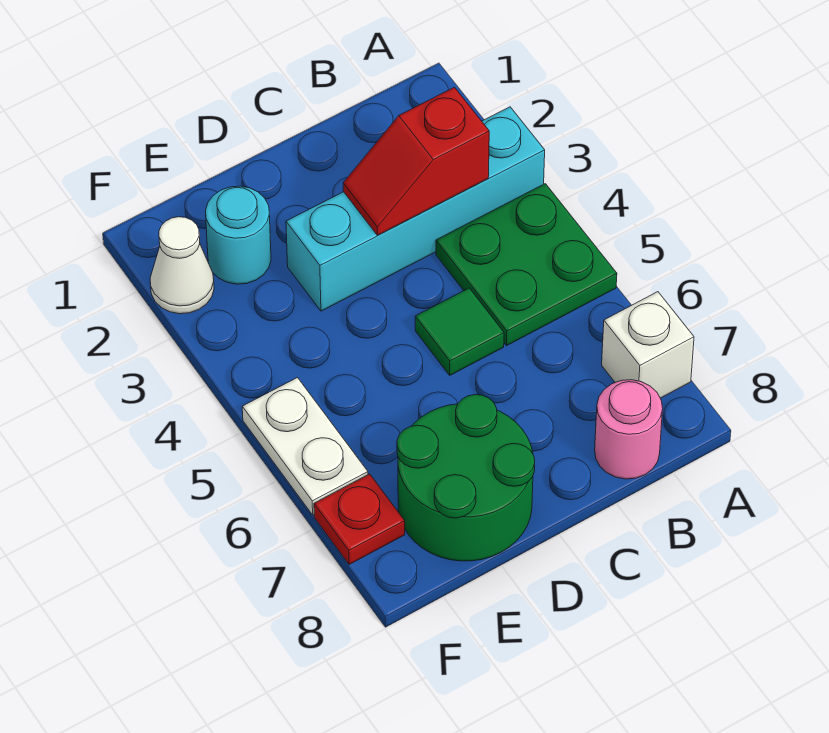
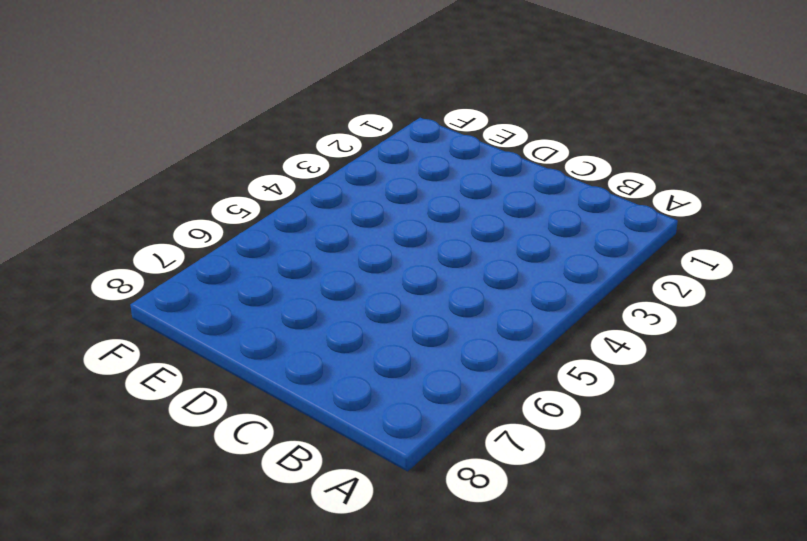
none -> cyan brick A3:D3 level 1
none -> green plate A4:B5 level 1

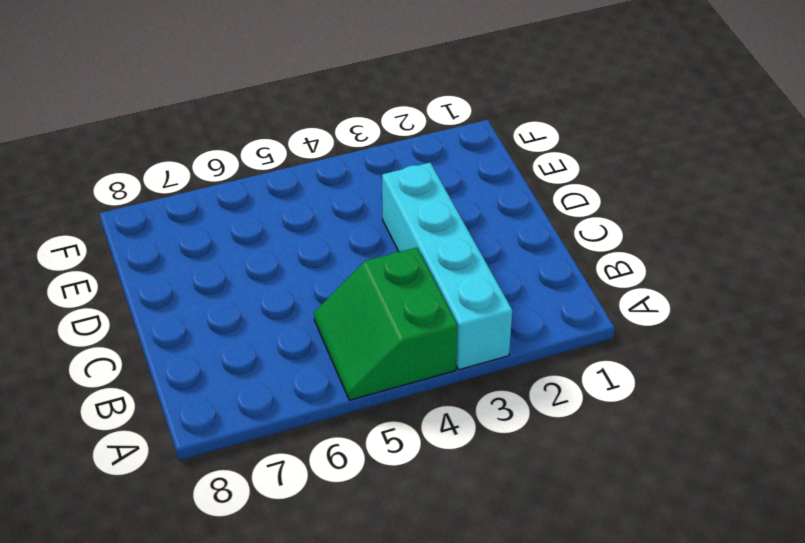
green slope A4:B5 level 1 top 4 -> green plate A4:B5 level 1
none -> white brick A7 level 1
none -> pink round brick B8 level 1

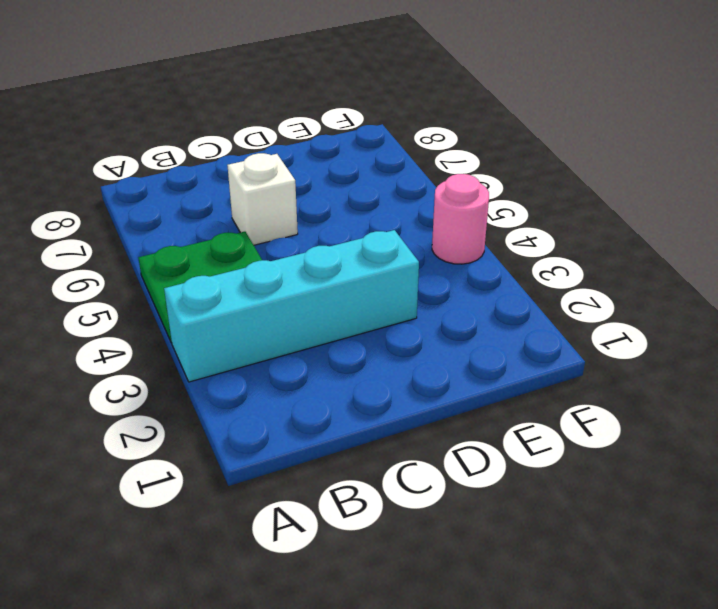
white brick C6 level 1 -> white brick A7 level 1
pink round brick F4 level 1 -> pink round brick B8 level 1
none -> green tile C5 level 1
none -> green round brick D7:E8 level 1

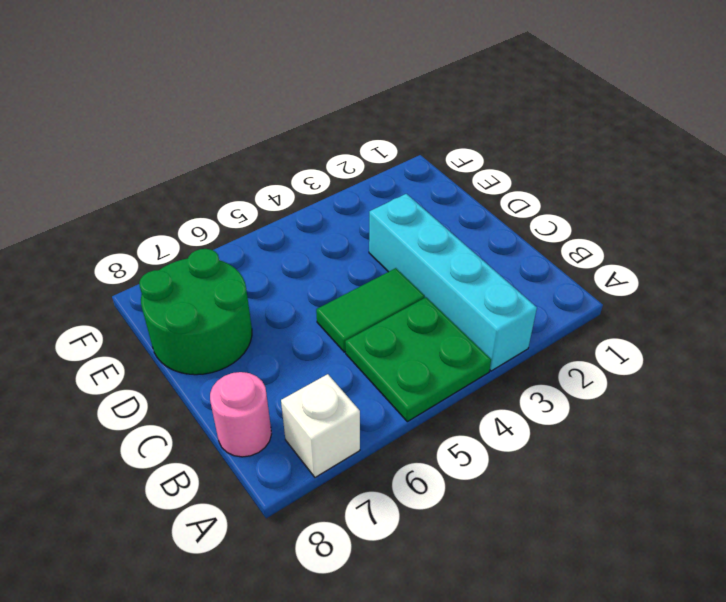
green tile C4:C5 level 1 -> green tile C5 level 1
none -> cyan round brick E2 level 1
none -> white cone F2 level 1

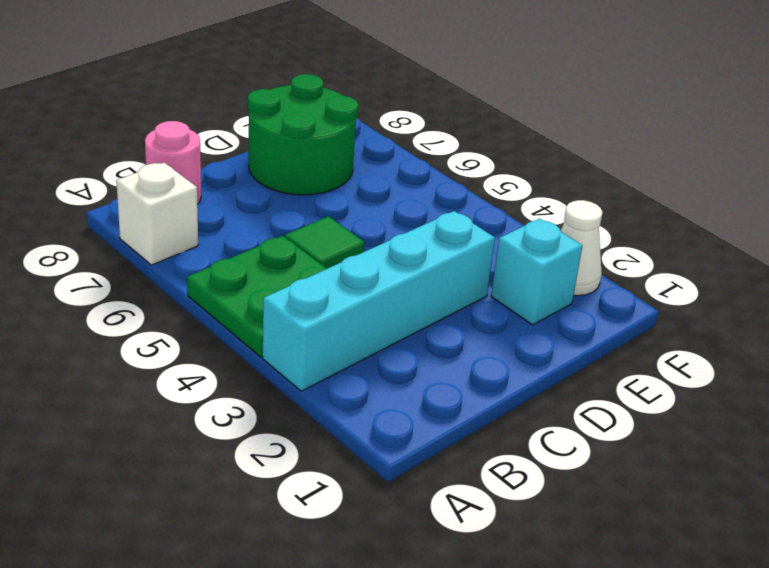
cyan brick E2 level 1 -> cyan round brick E2 level 1
none -> white plate F5:F6 level 1
none -> red plate F7 level 1

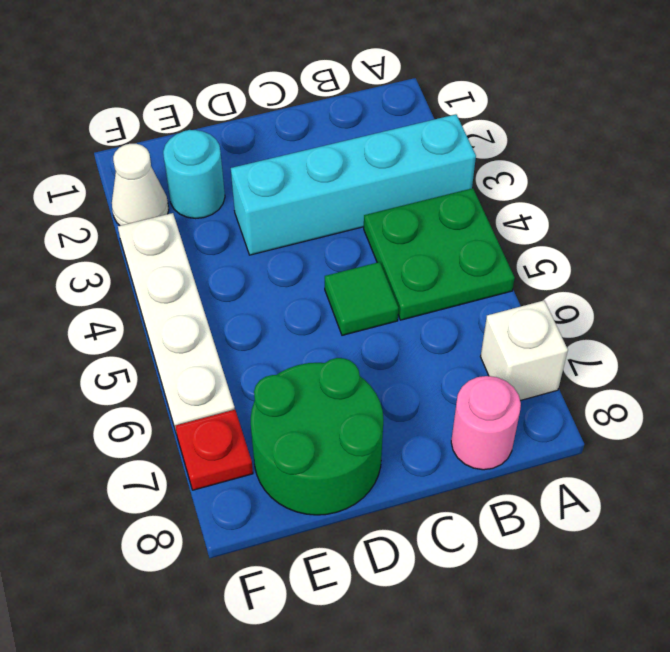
white plate F3:F6 level 1 -> white plate F5:F6 level 1
none -> red slope B3:C3 level 2 top B

